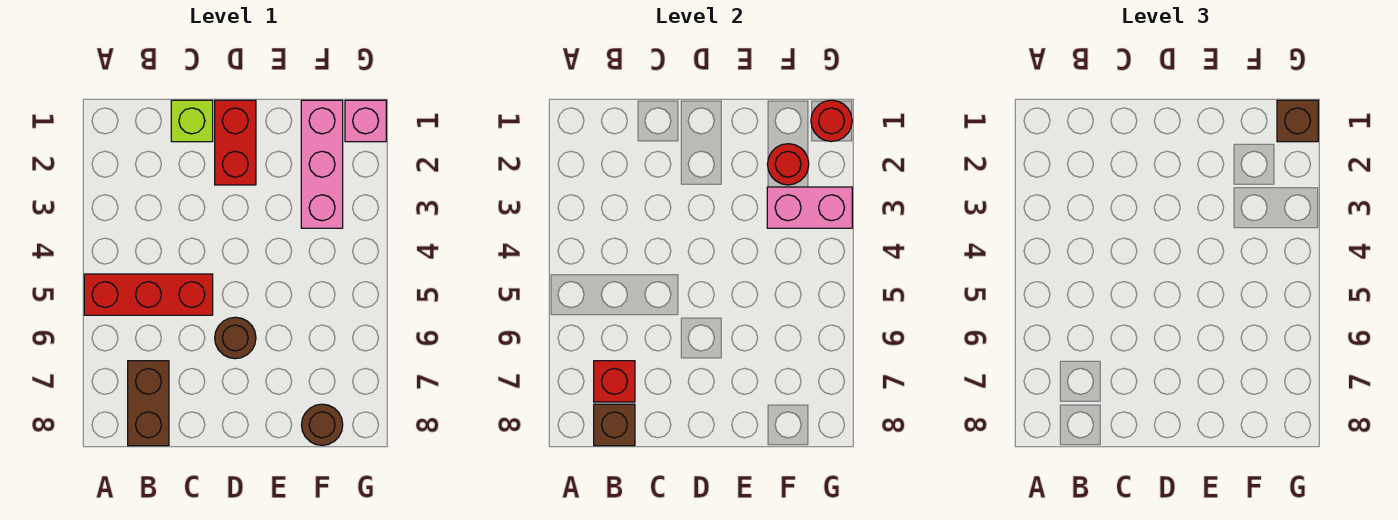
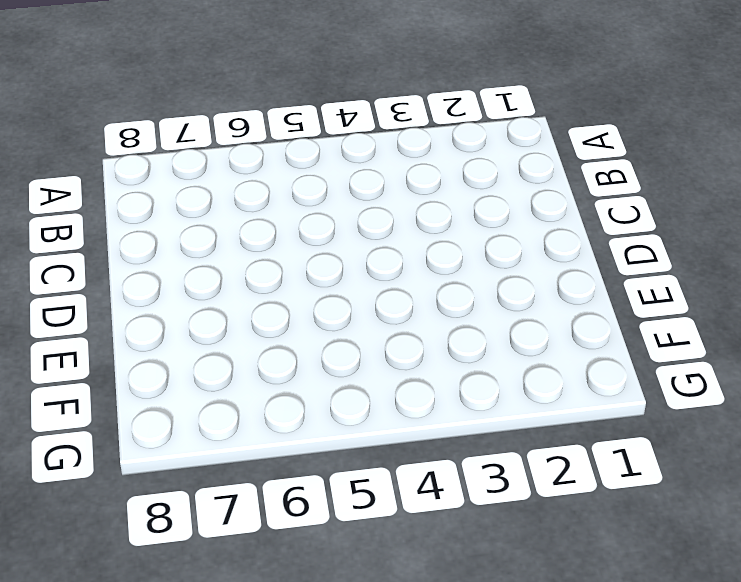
none -> red brick A5:C5 level 1
none -> brown brick B7:B8 level 1
none -> lime brick C1 level 1

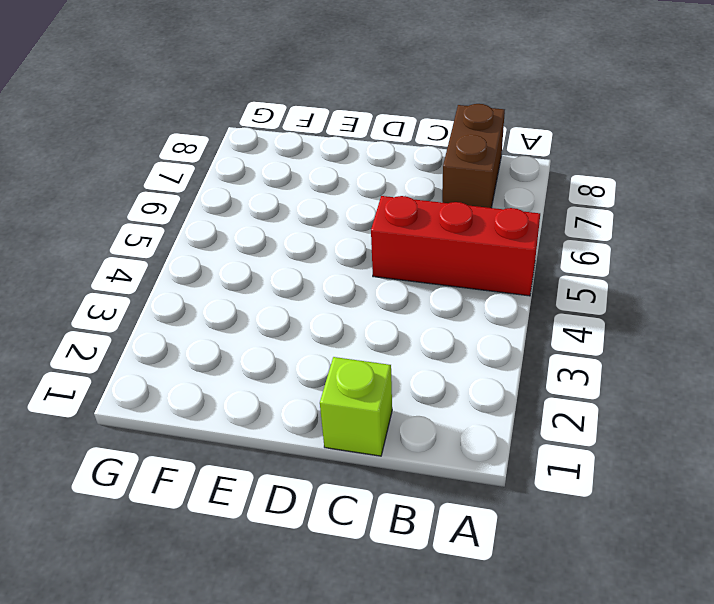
none -> red brick D1:D2 level 1
none -> brown round brick D6 level 1
none -> pink brick F1:F3 level 1

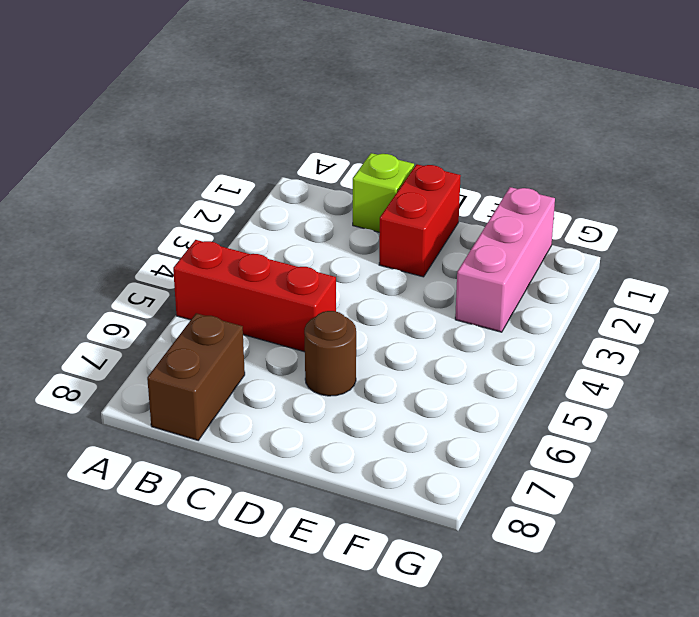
none -> brown round brick F8 level 1
none -> pink brick G1 level 1
none -> red brick B7 level 2

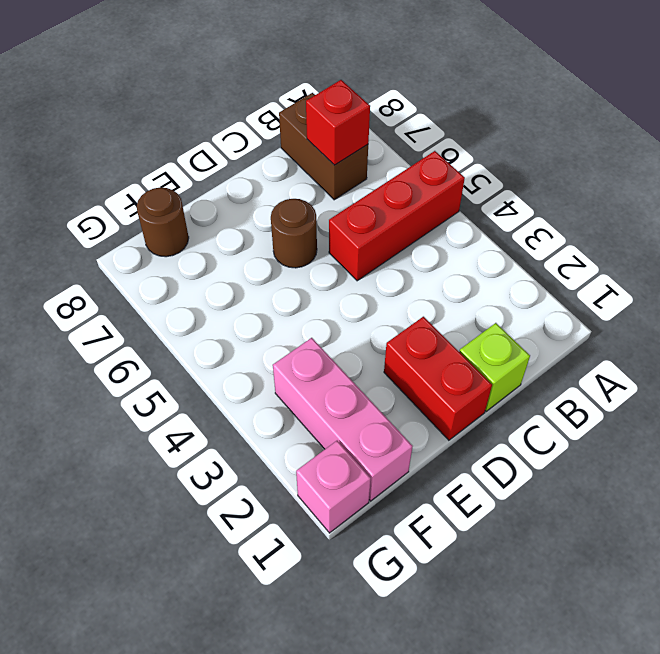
none -> brown brick B8 level 2
none -> red round brick F2 level 2
none -> pink brick F3:G3 level 2

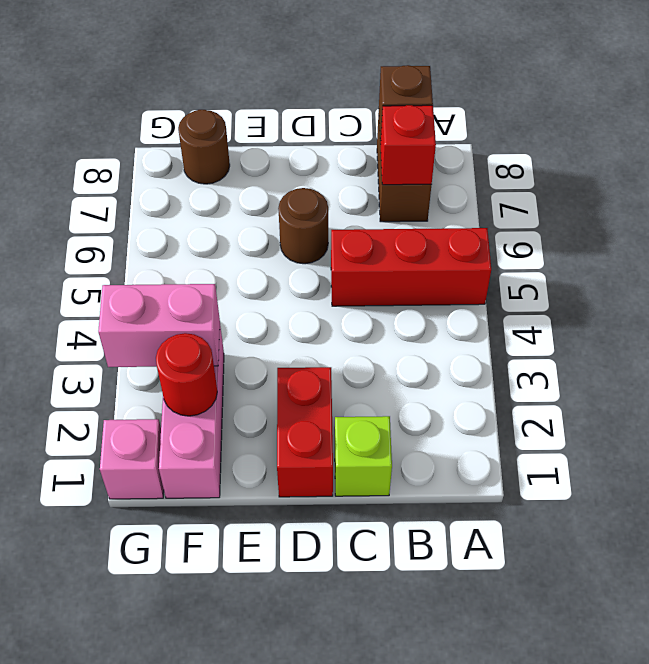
none -> red round brick G1 level 2
none -> brown brick G1 level 3

